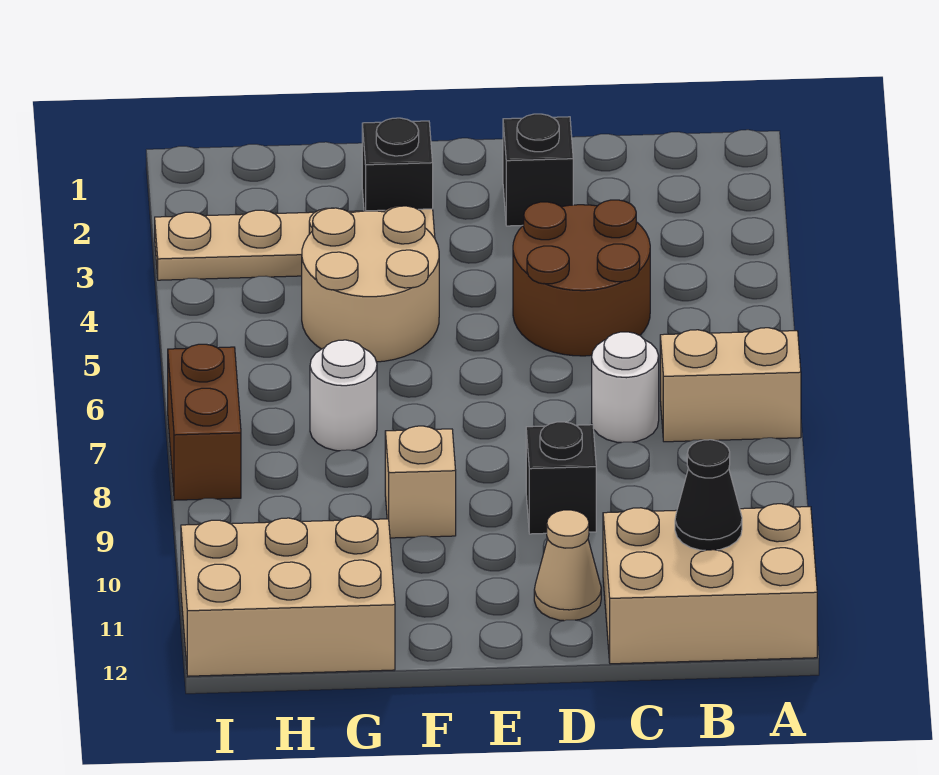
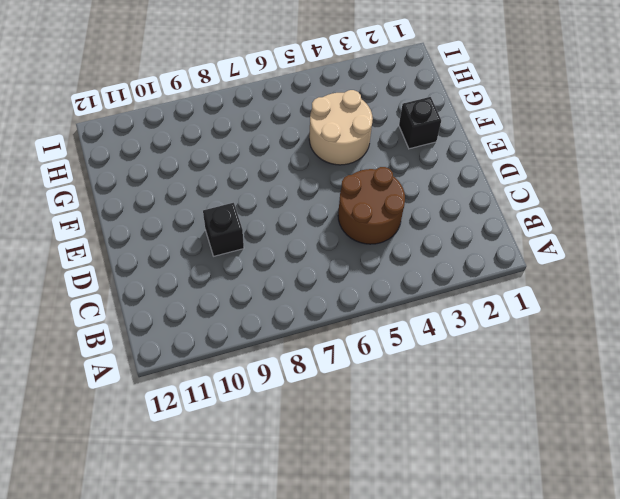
none -> tan brick A7:B7 level 1
none -> tan brick A11:C12 level 1
none -> white round brick C7 level 1

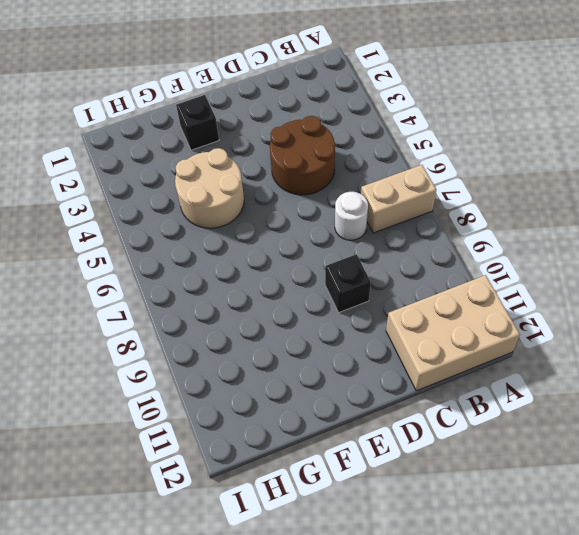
none -> black brick D2 level 1
none -> tan cone D11 level 1
none -> tan plate F3:I3 level 1

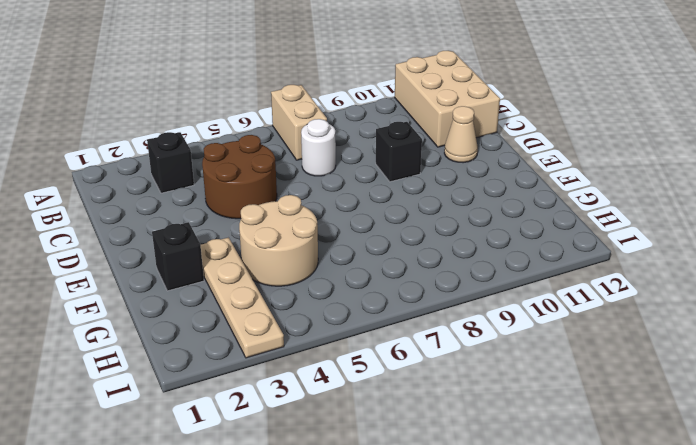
black brick B3 level 1 -> black brick D2 level 1
none -> tan brick F9 level 1
none -> white round brick G7 level 1
none -> tan brick G11:I12 level 1

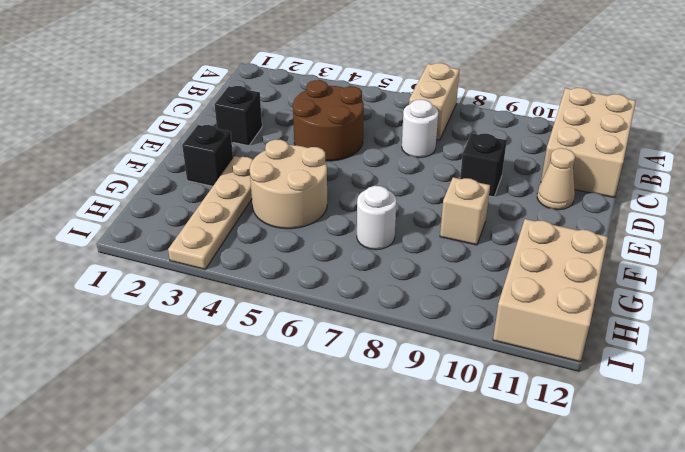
none -> brown brick I7:I8 level 1
none -> black cone B11 level 2

